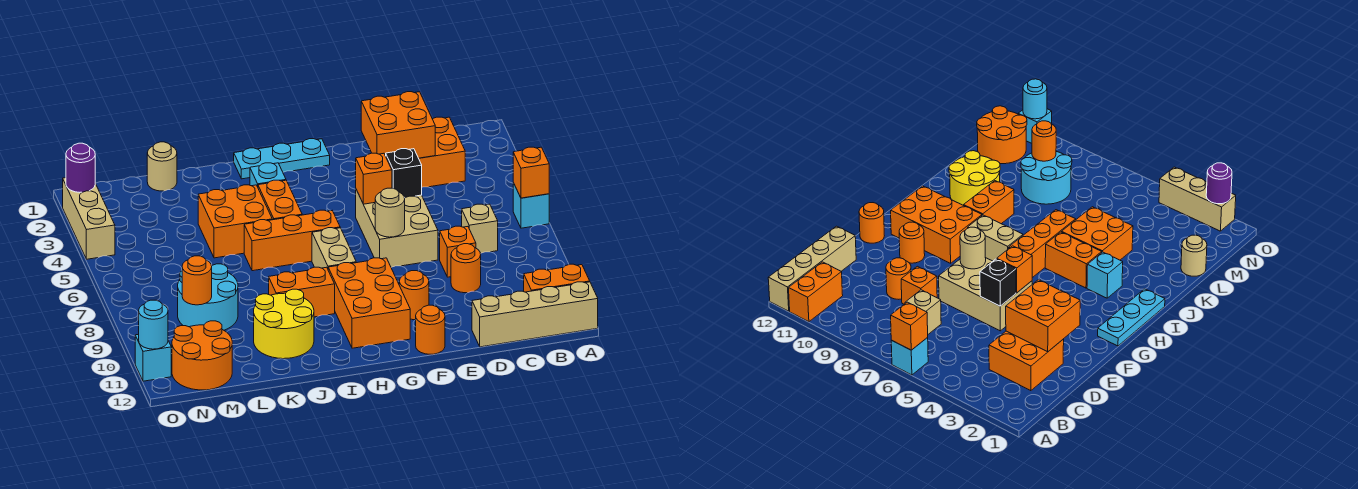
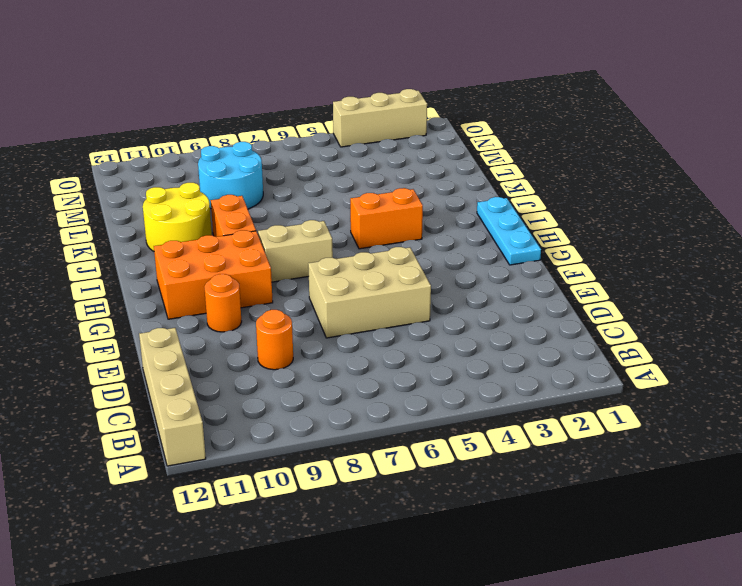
none -> cyan brick A6 level 1
none -> orange brick A11:B11 level 1
none -> orange brick C2:D3 level 1
none -> tan brick C7 level 1

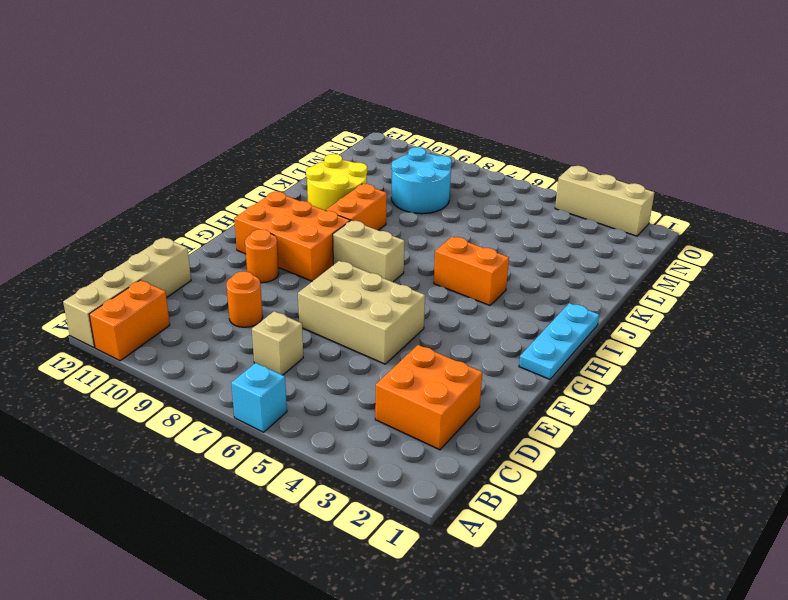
none -> orange brick D8 level 1
none -> orange round brick F12 level 1
none -> orange brick H6:J6 level 1
none -> cyan brick I3 level 1

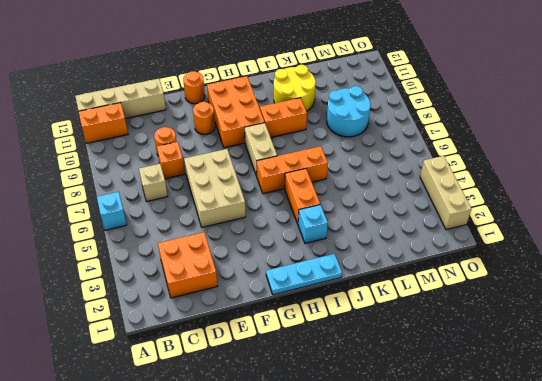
none -> orange brick J4:K5 level 1
none -> tan round brick L1 level 1
none -> orange round brick M11:N12 level 1
none -> cyan brick O11 level 1

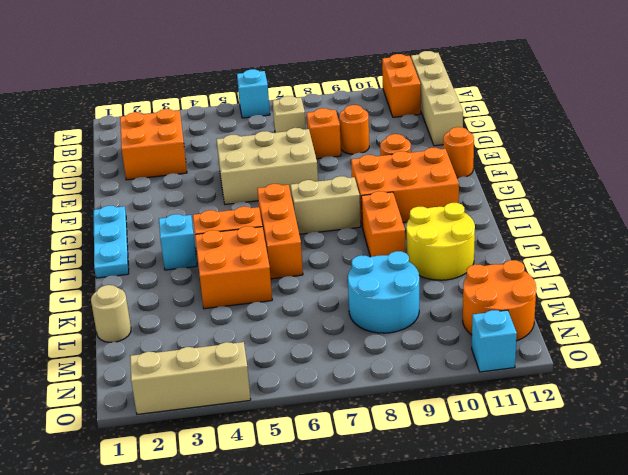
none -> orange brick A6 level 2
none -> orange brick D2:E3 level 2
none -> black brick E5 level 2
none -> orange brick F5 level 2

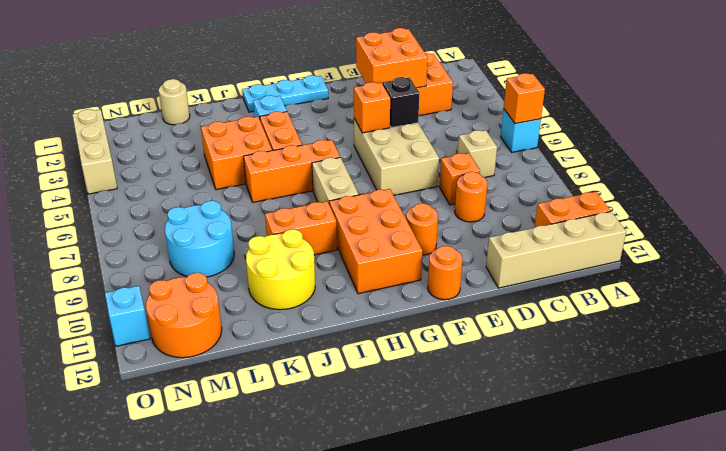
none -> tan round brick F7 level 2
none -> orange round brick M9 level 2
none -> purple round brick O2 level 2
none -> cyan round brick O11 level 2

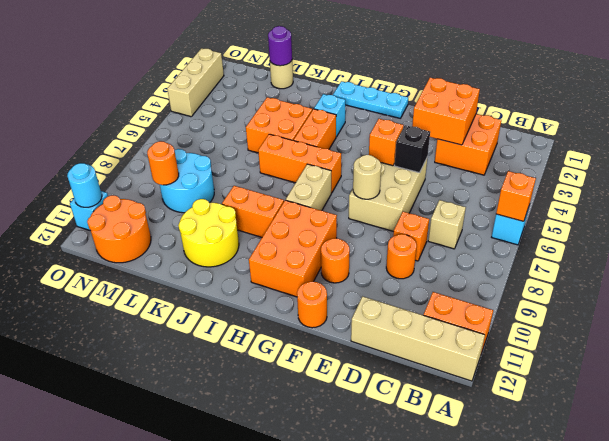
purple round brick L1 level 2 -> purple round brick O2 level 2

